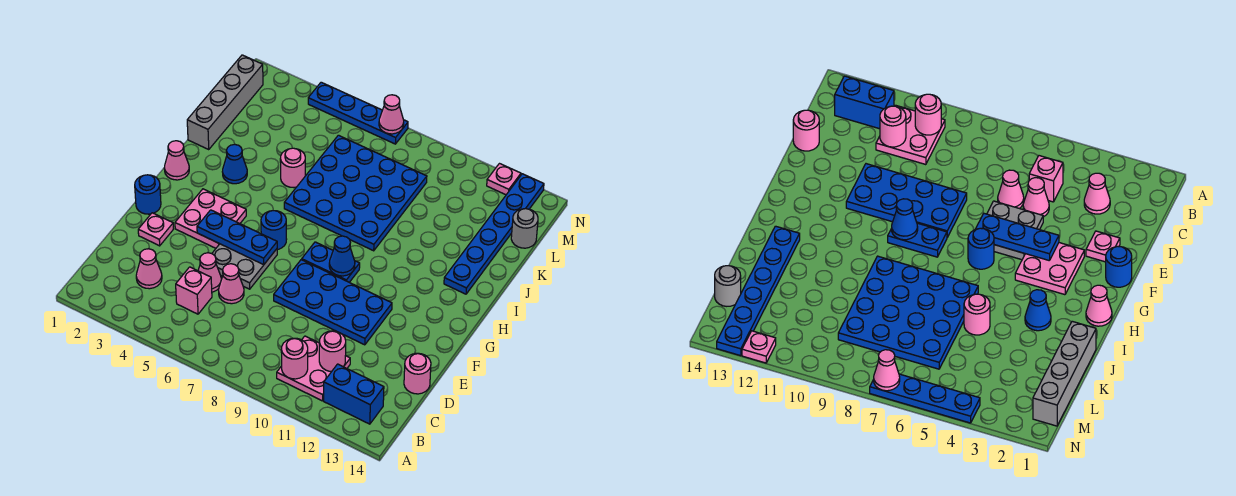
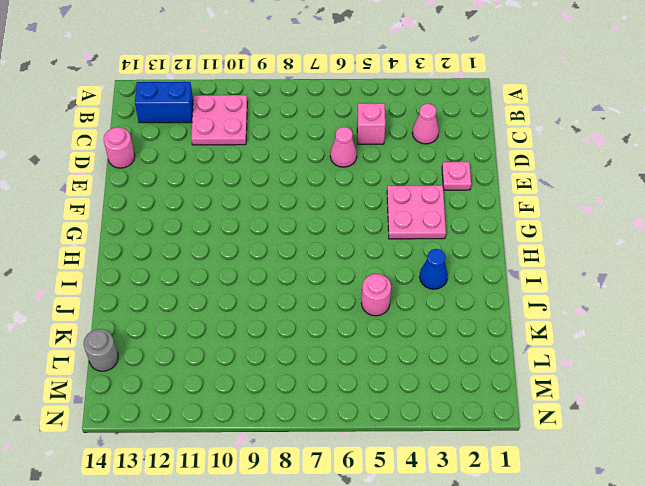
none -> pink cone D5 level 1
none -> grey plate E5:F6 level 1
none -> blue plate E8:F11 level 1

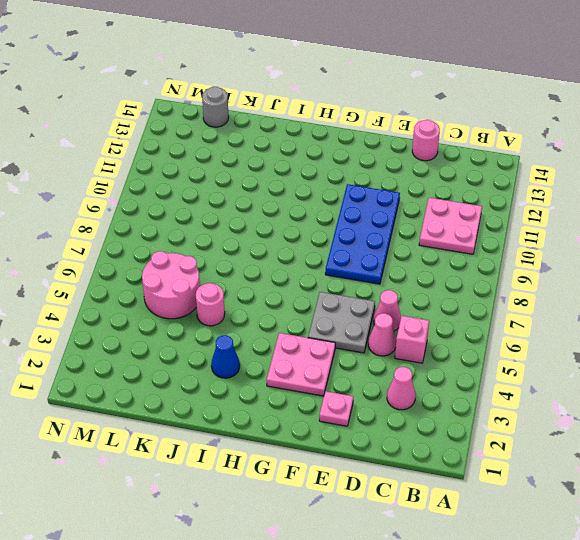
pink round brick K5:L6 level 1 -> blue plate I6:L9 level 1
none -> blue brick B12:B13 level 1
none -> blue round brick F1 level 1
none -> blue round brick G6 level 1

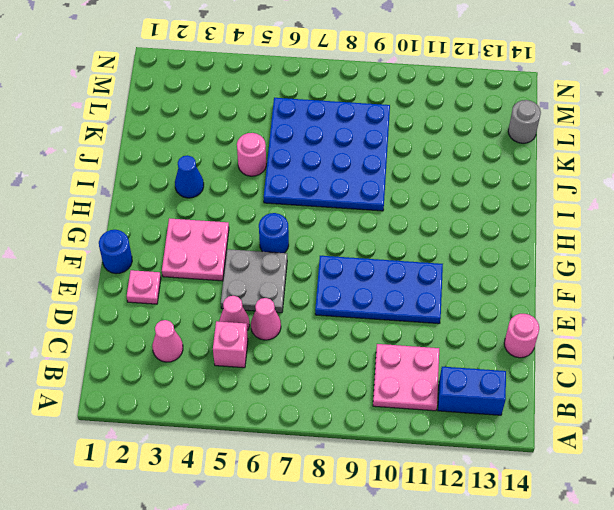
none -> blue plate G8:G9 level 1
none -> pink cone H1 level 1
none -> blue plate I13:N13 level 1

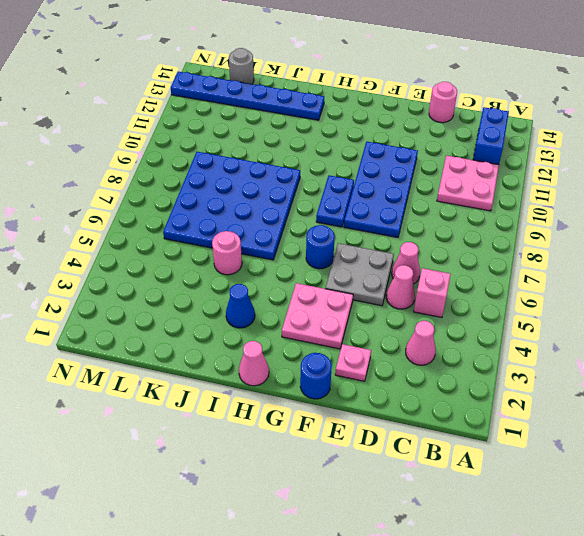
none -> grey brick J1:M1 level 1
none -> blue plate N4:N7 level 1
none -> pink plate N12 level 1

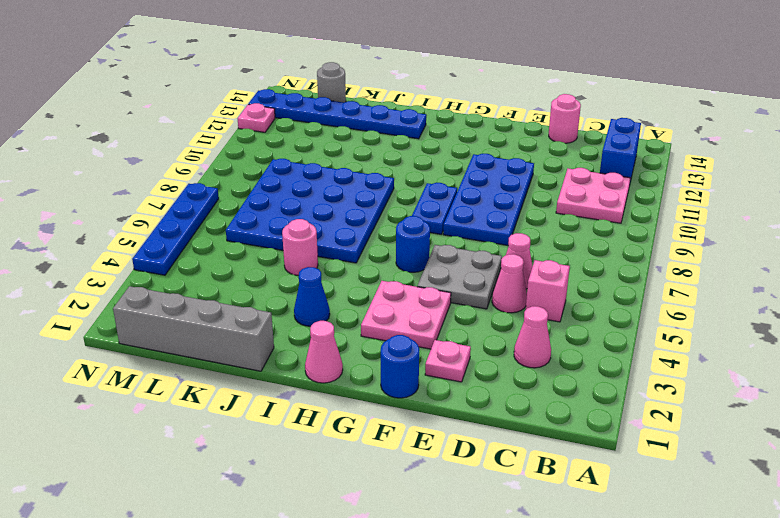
none -> pink round brick B10 level 2
none -> pink round brick C11 level 2
none -> blue plate F4:F6 level 2

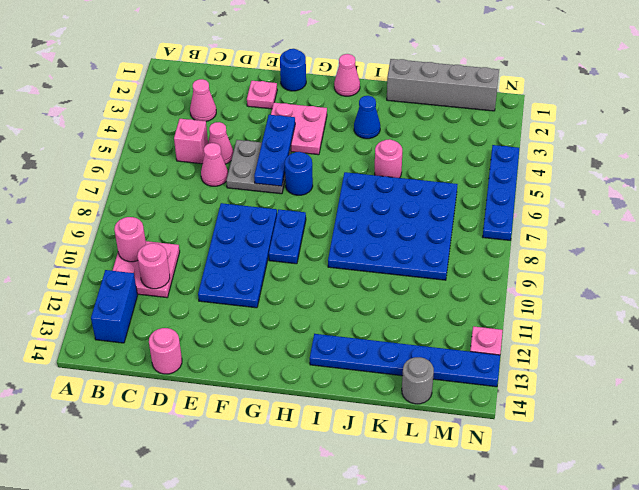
none -> blue cone G9 level 2
none -> pink cone N7 level 2

